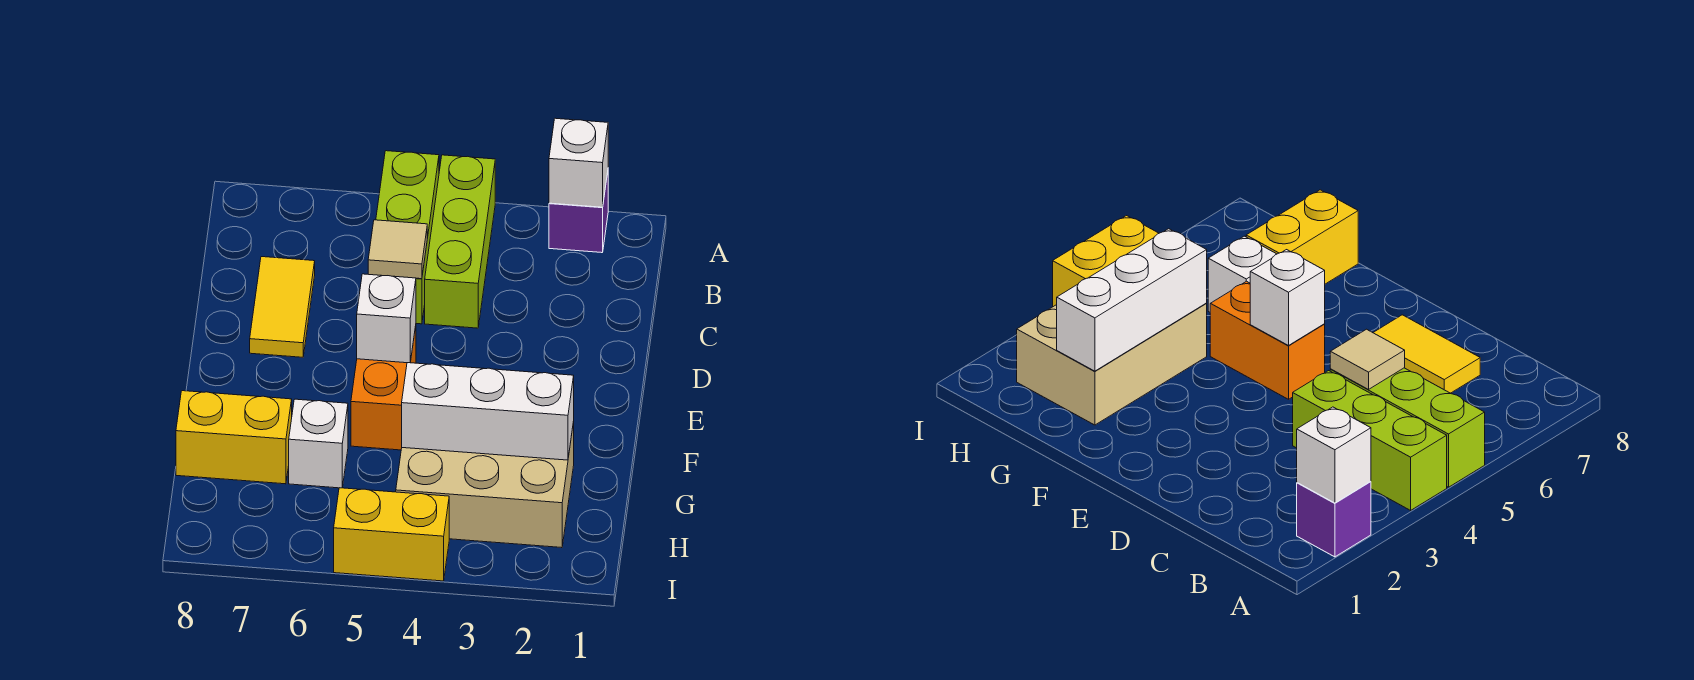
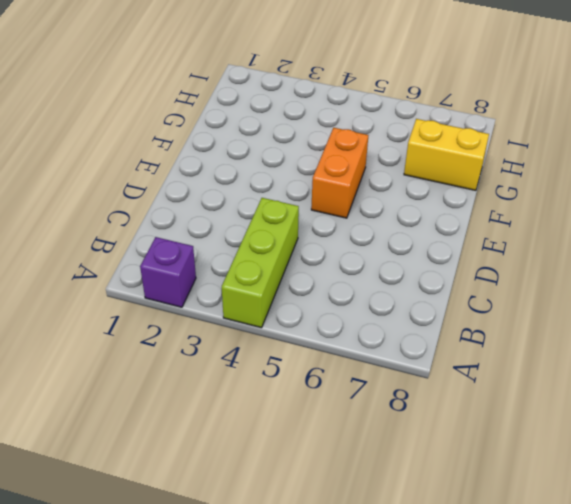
none -> lime brick A5:C5 level 1
none -> yellow tile C7:D7 level 1
none -> tan brick G2:H4 level 1

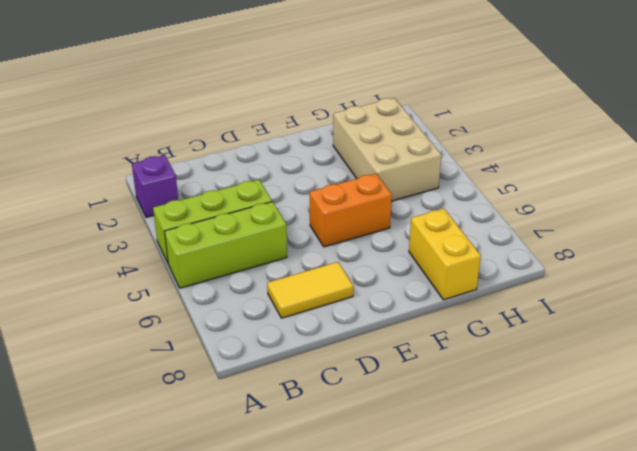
none -> white brick G6 level 1
none -> yellow brick I4:I5 level 1
none -> white brick A2 level 2

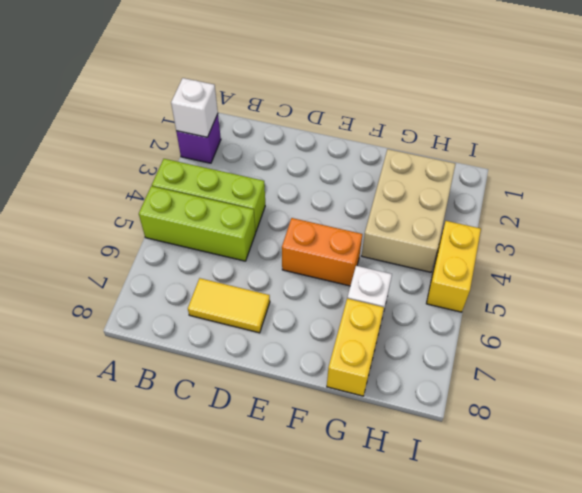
none -> tan tile C5 level 2
none -> white brick E5 level 2
none -> white brick G2:G4 level 2

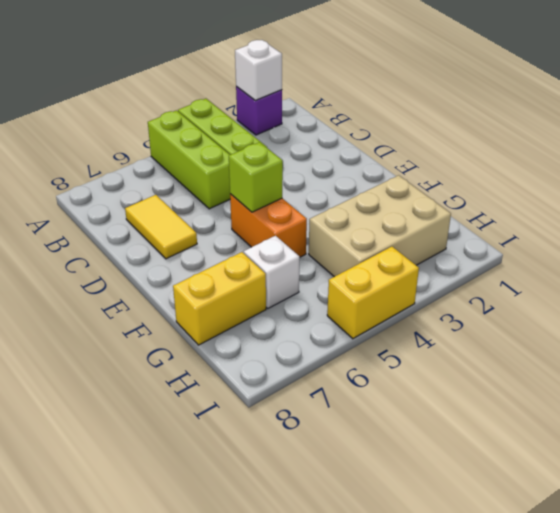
lime brick E5 level 2 -> white brick E5 level 2
none -> tan tile C5 level 2
none -> white brick G2:G4 level 2

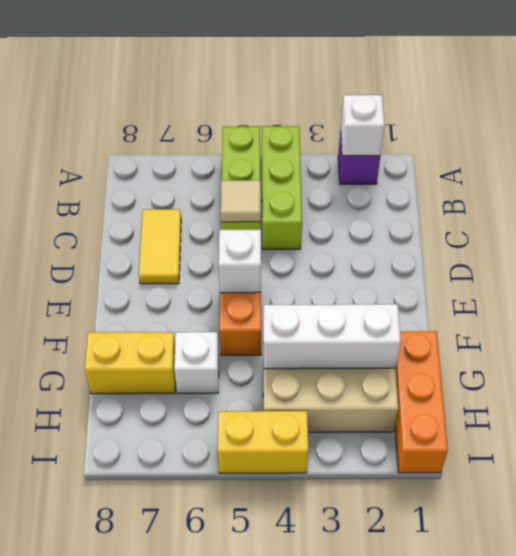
orange brick G1:I1 level 1 -> none

